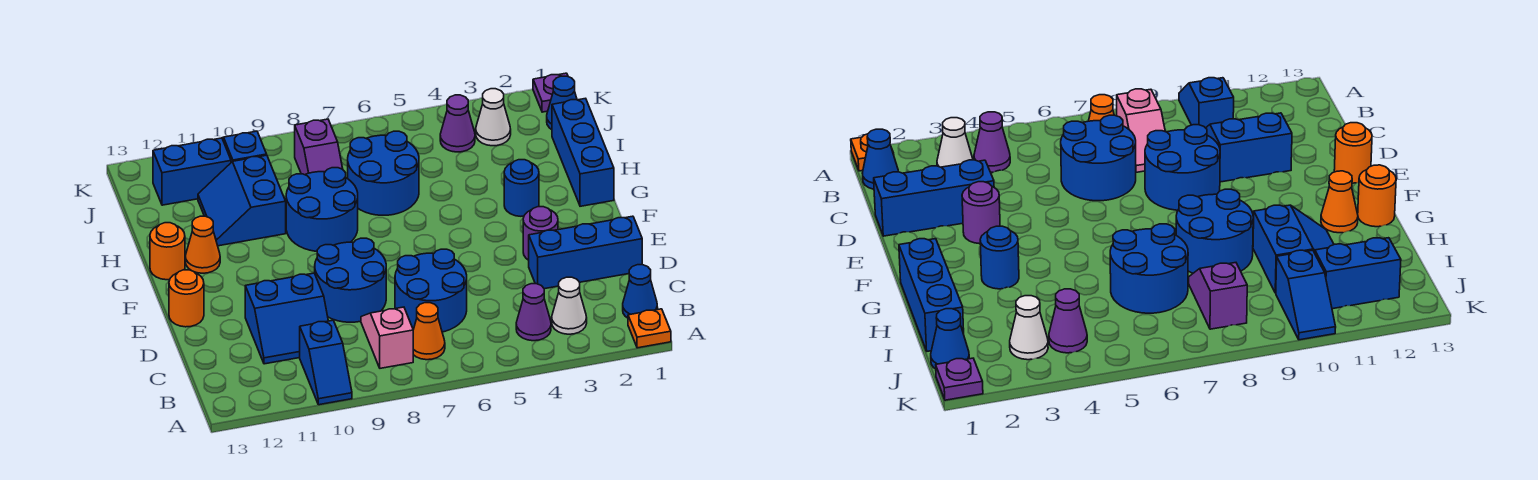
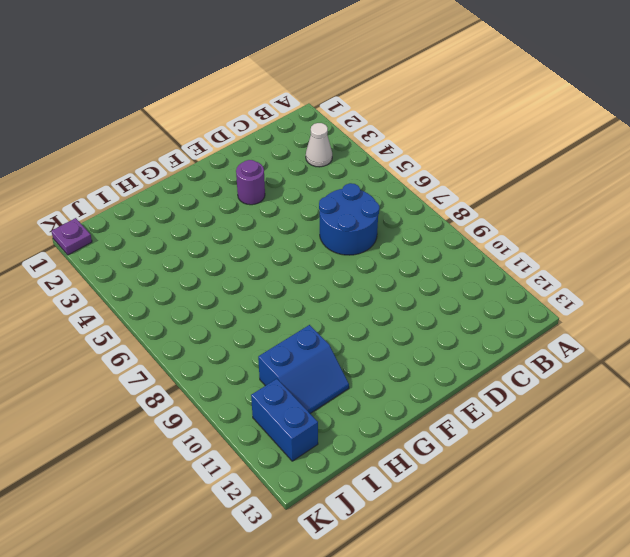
none -> orange plate A1 level 1
none -> blue slope A10:B10 level 1 top B
none -> blue cone B1 level 1

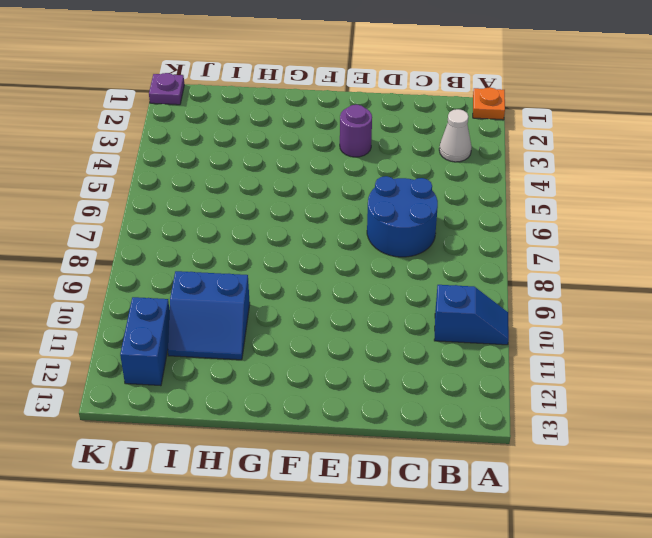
none -> blue cone B1 level 1
none -> purple cone B4 level 1
none -> orange cone B7 level 1

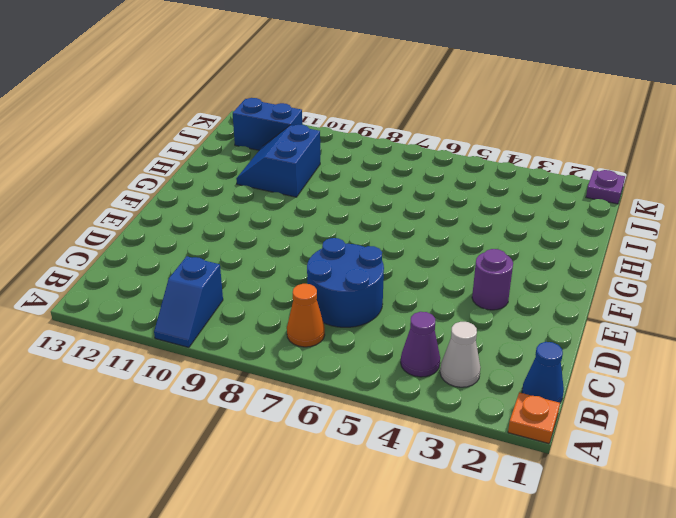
none -> pink slope B8:C8 level 1 top B
none -> blue slope C10:D11 level 1 top D
none -> blue brick D1:D3 level 1

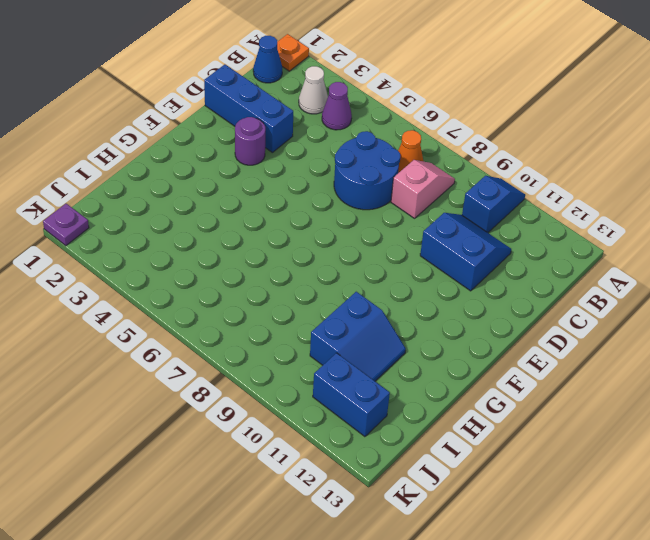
pink slope B8:C8 level 1 top C -> pink slope B8:C8 level 1 top B
none -> blue round brick D8:E9 level 1
none -> orange round brick E13 level 1
none -> blue brick G1:I1 level 1

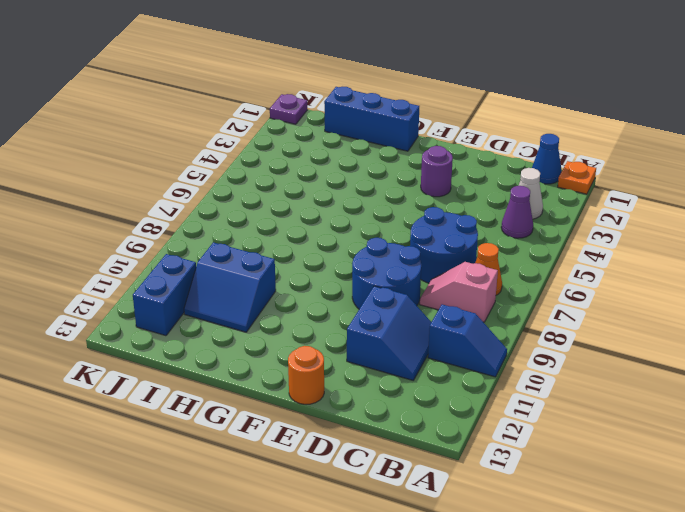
none -> blue brick D1:D3 level 1
none -> blue round brick G3 level 1
none -> blue round brick G8:H9 level 1

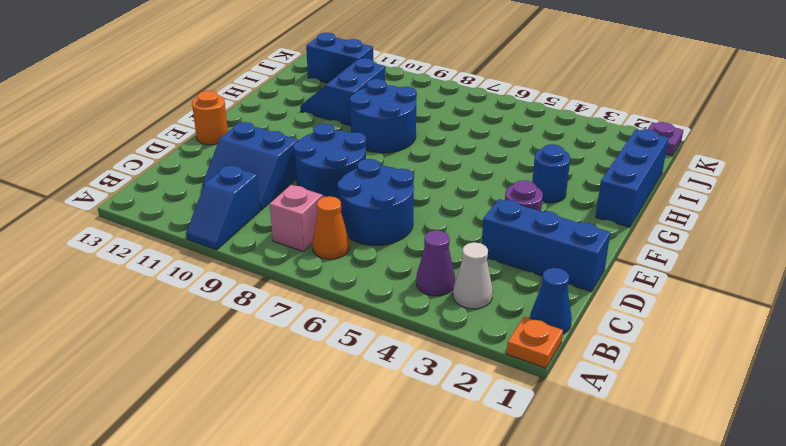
none -> orange cone G12 level 1
none -> orange round brick G13 level 1
none -> blue round brick H6:I7 level 1

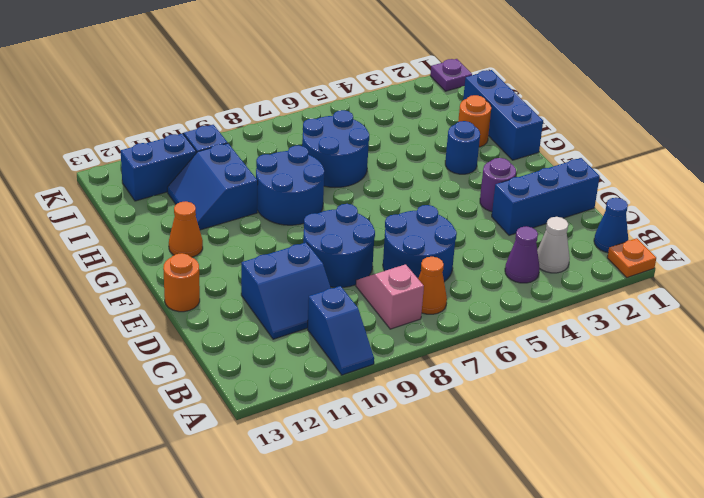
orange round brick H2 level 1 -> orange round brick G13 level 1
none -> purple slope I8:J8 level 1 top J
none -> blue cone J1 level 1
none -> white cone J3 level 1

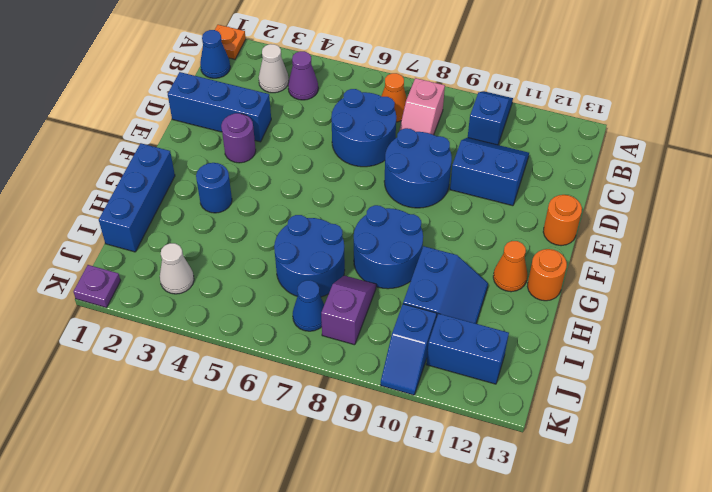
blue cone J7 level 1 -> blue cone J1 level 1
none -> purple cone J4 level 1

